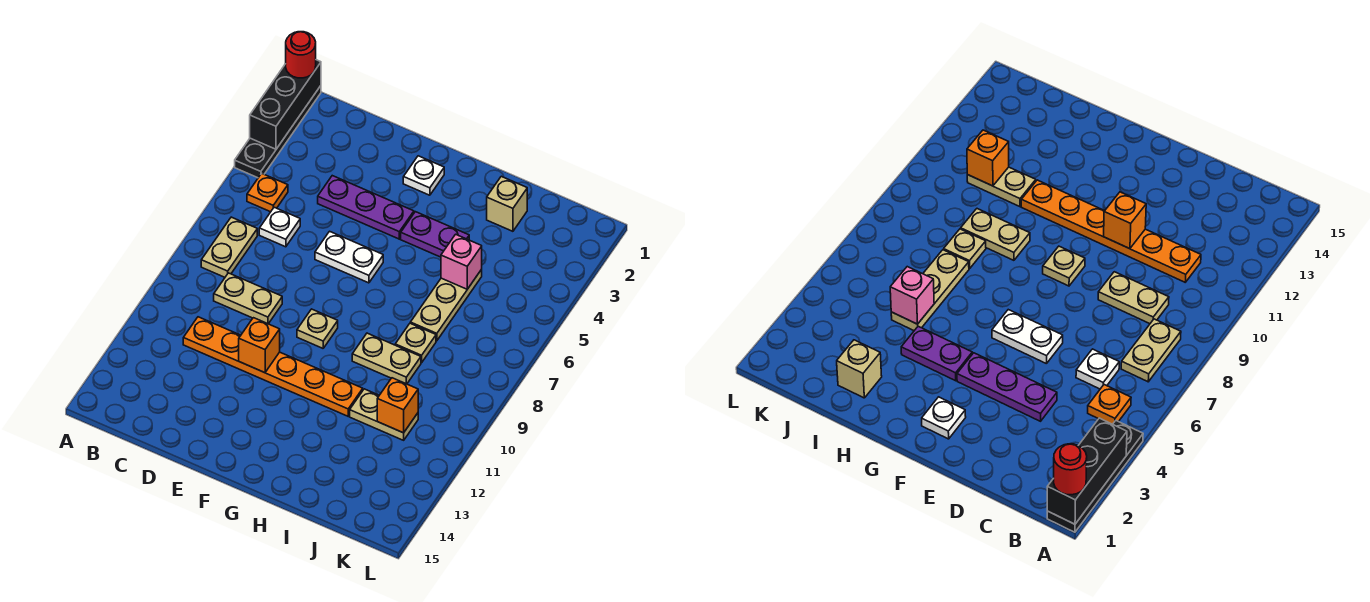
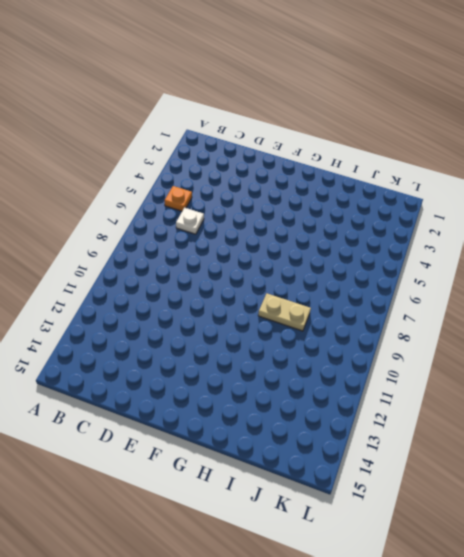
none -> black plate A1:A4 level 1
none -> tan plate B7:B8 level 1
none -> tan plate C9:D9 level 1

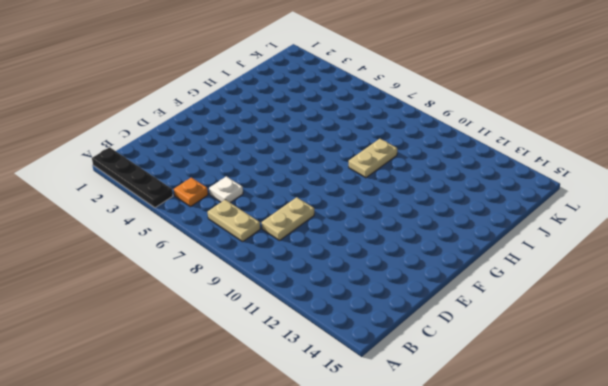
none -> orange plate C11:H11 level 1
none -> purple plate D4:F4 level 1
none -> white plate E6:F6 level 1

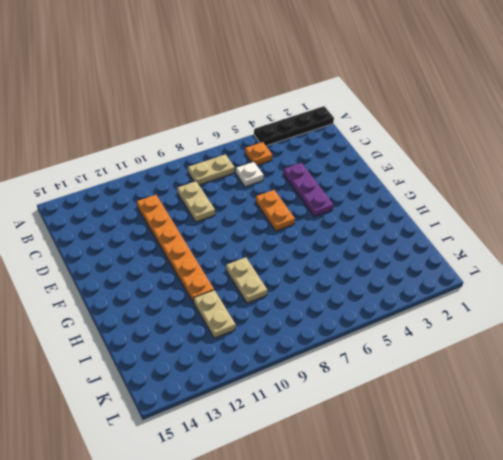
orange plate E6:F6 level 1 -> white plate E6:F6 level 1
none -> white plate F2 level 1
none -> tan plate F9 level 1
none -> purple plate G4:H4 level 1

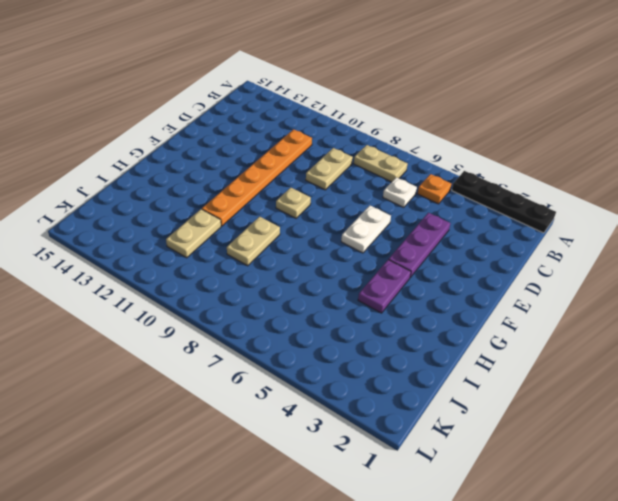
none -> white plate F2 level 1
none -> tan brick I2 level 1
none -> tan plate I5:I7 level 1

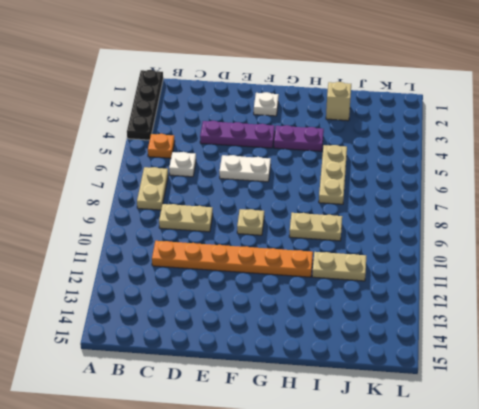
none -> tan plate I8 level 1
none -> black brick A1:A3 level 2
none -> orange brick E11 level 2

